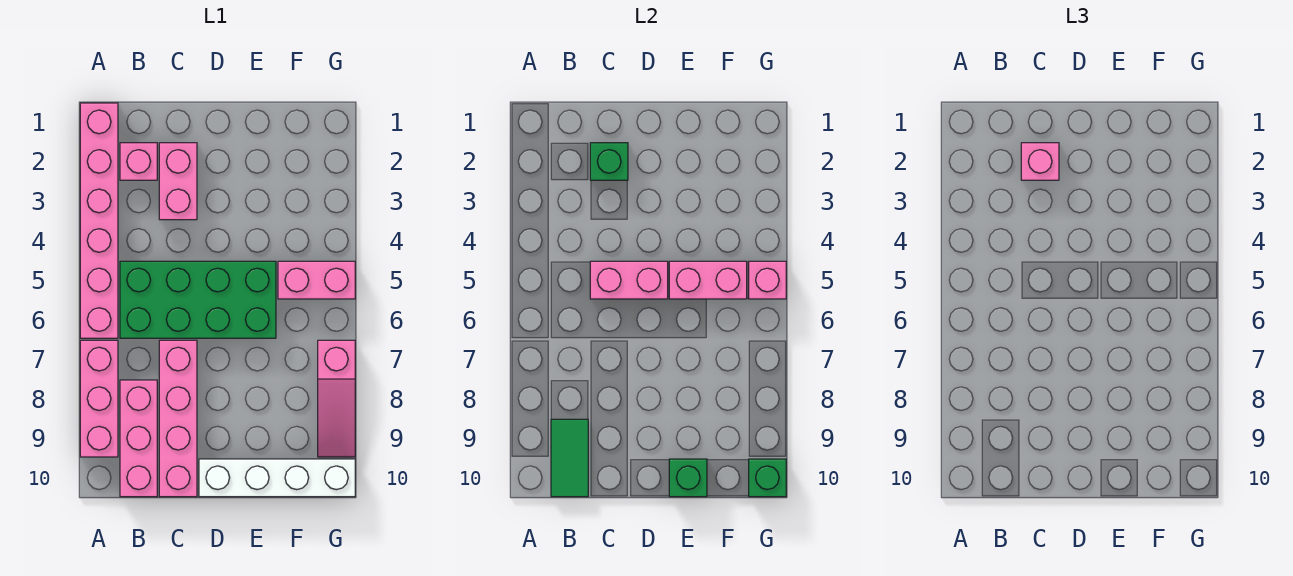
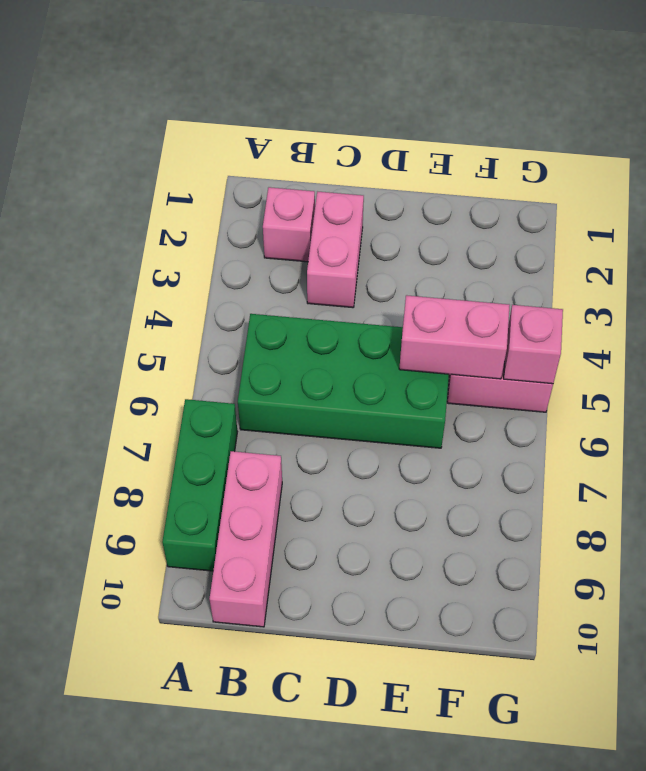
green brick A7:A9 level 1 -> pink brick A7:A9 level 1
none -> pink brick A1:A6 level 1
none -> pink brick C7:C10 level 1
none -> white brick D10:G10 level 1

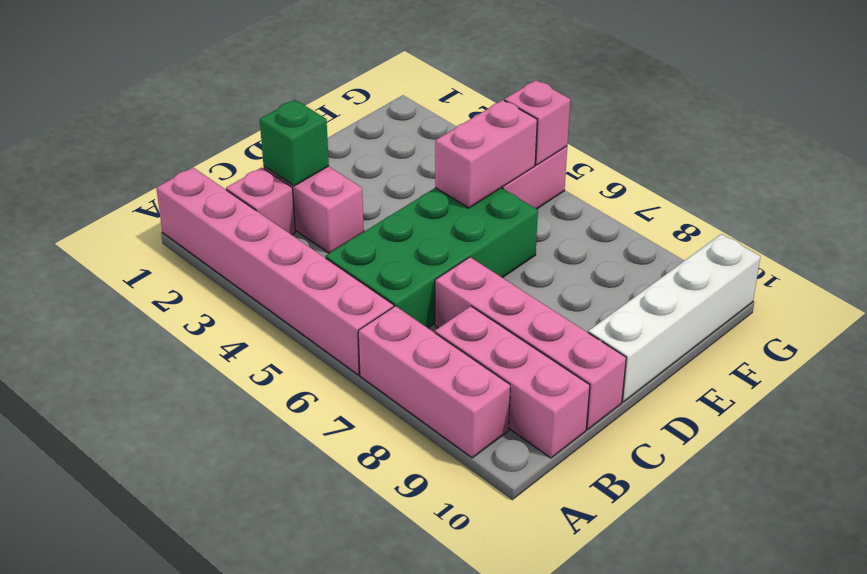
none -> pink slope G7:G9 level 1 top 7
none -> green tile B9:B10 level 2
none -> pink brick C5:D5 level 2

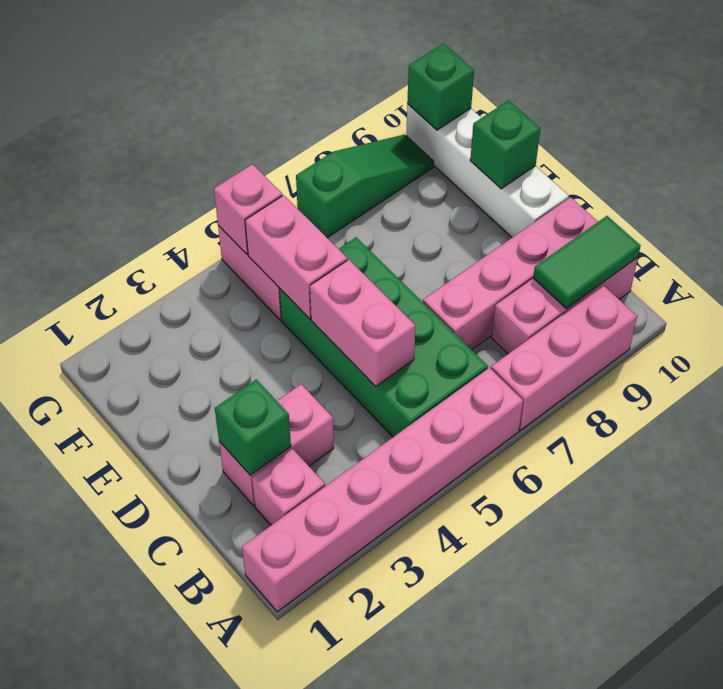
green slope G7:G9 level 1 top 7 -> pink slope G7:G9 level 1 top 7
none -> pink brick C2 level 3

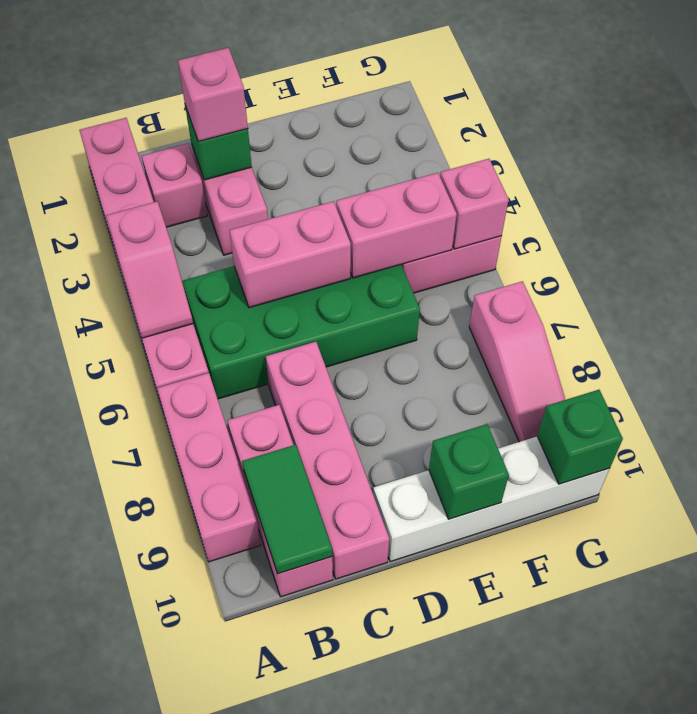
pink slope A4:A5 level 2 top 4 -> none

